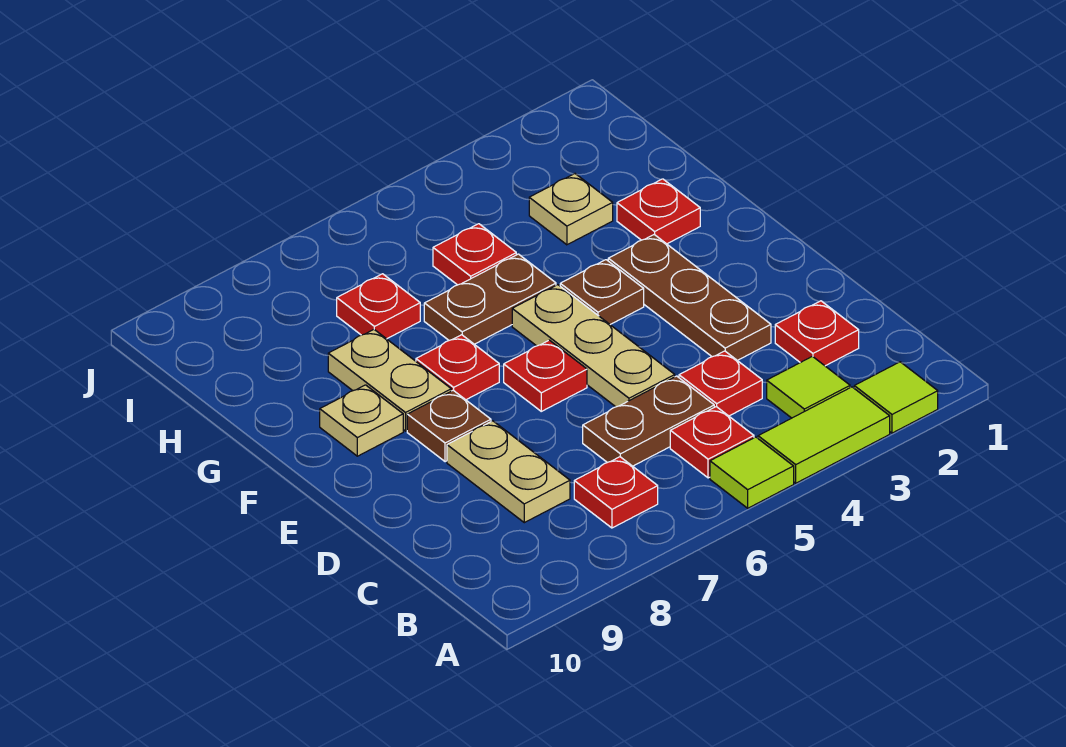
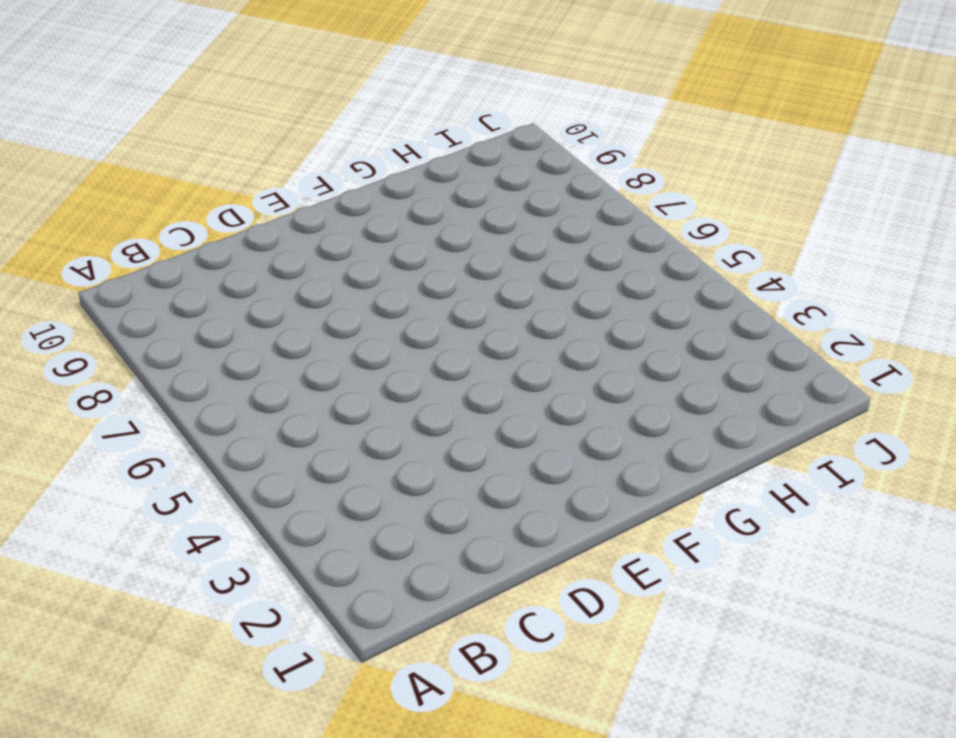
none -> lime tile A2 level 1
none -> lime tile A3:A4 level 1
none -> lime tile A5 level 1

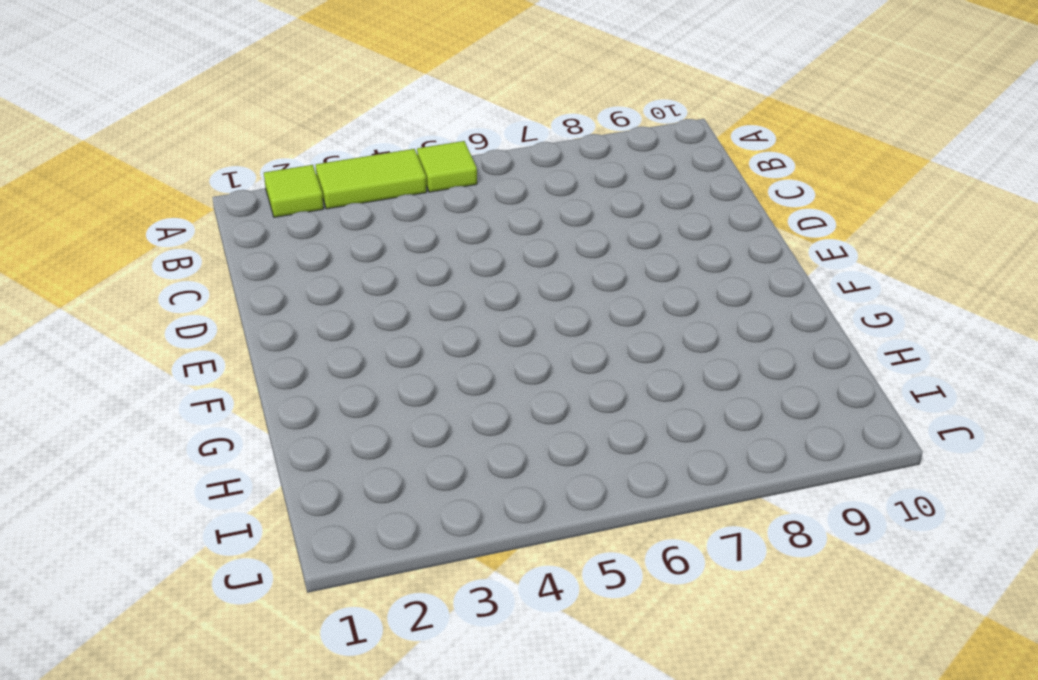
none -> lime tile B3 level 1
none -> red plate B5 level 1
none -> red plate B7 level 1

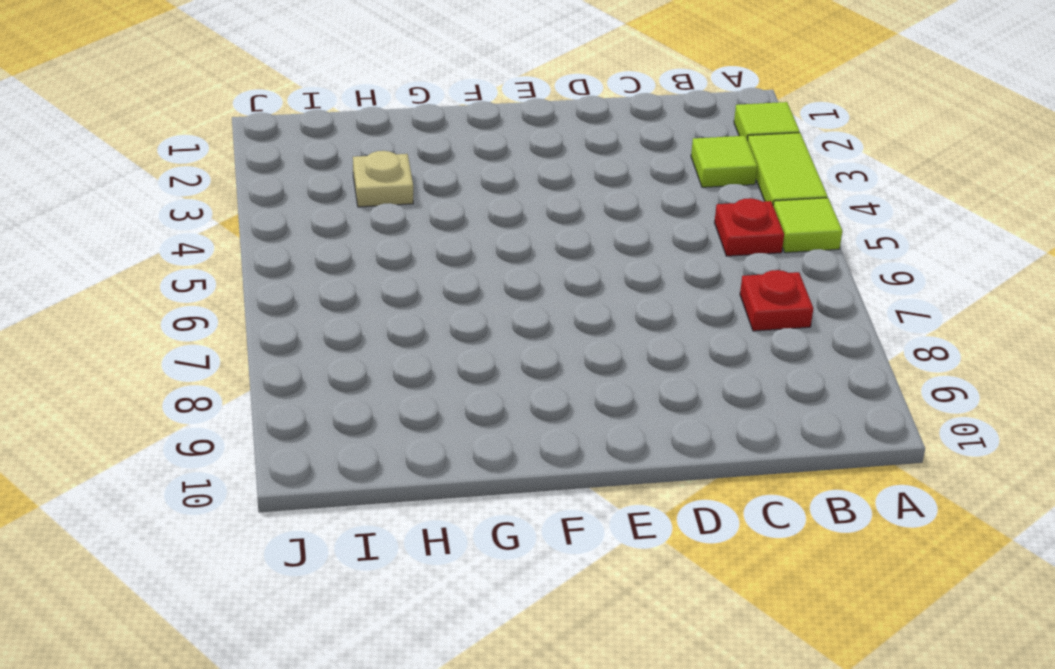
none -> red plate C2 level 1
none -> red plate C4 level 1
none -> brown plate C5:C6 level 1

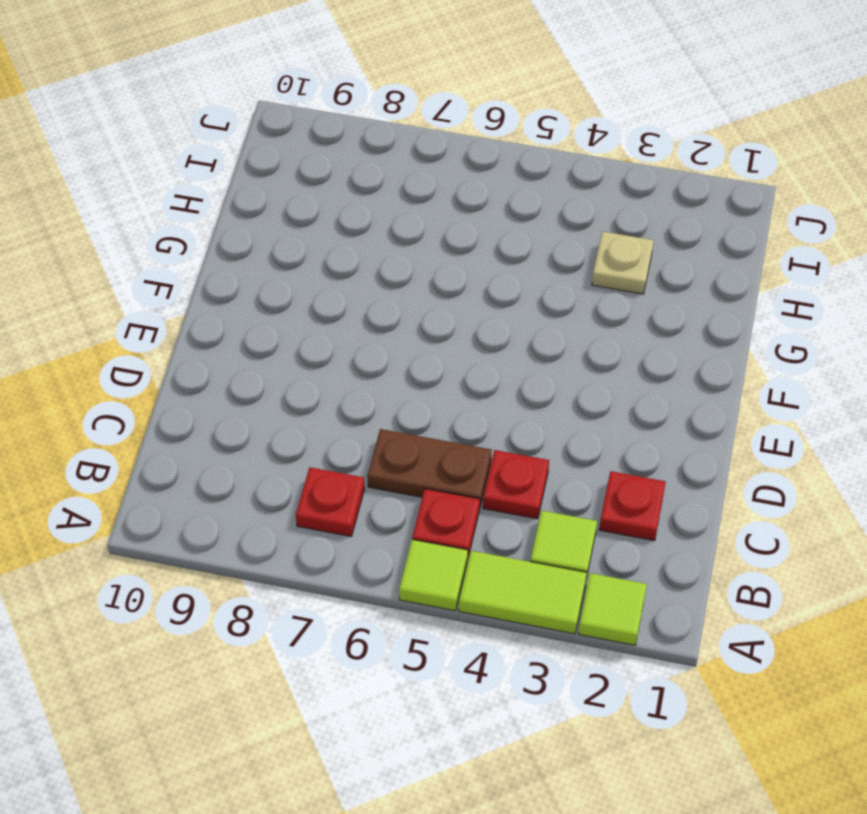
none -> tan plate C8:D8 level 1
none -> brown plate D3:F3 level 1
none -> tan plate D5:F5 level 1

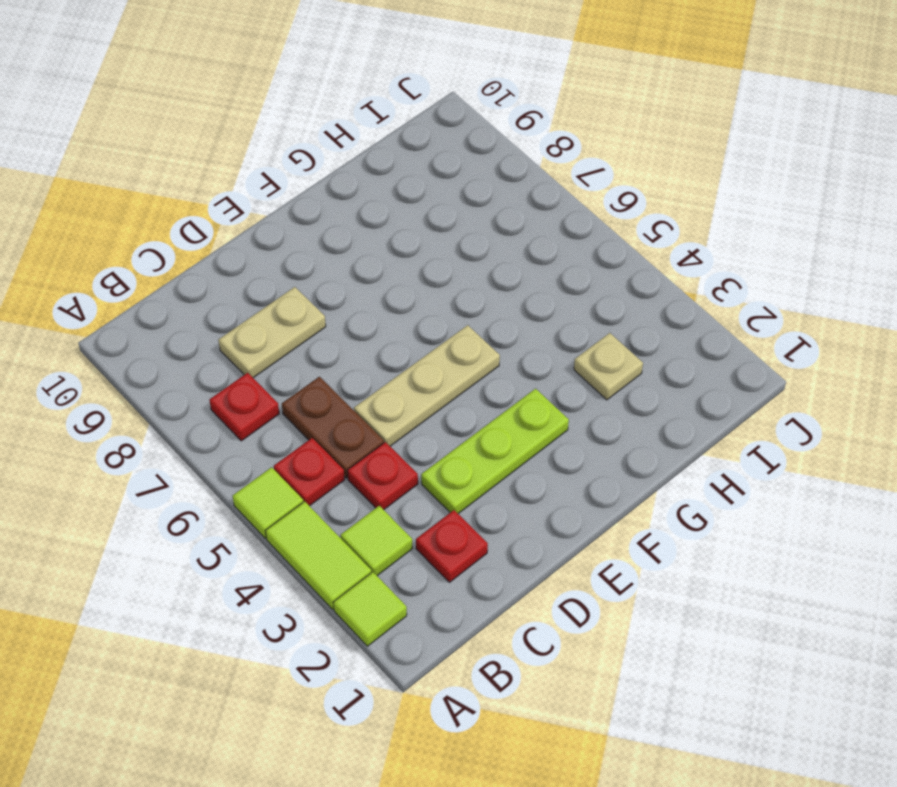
lime plate D3:F3 level 1 -> brown plate D3:F3 level 1
none -> red plate E6 level 1
none -> brown plate E8 level 1
none -> brown plate F4 level 1

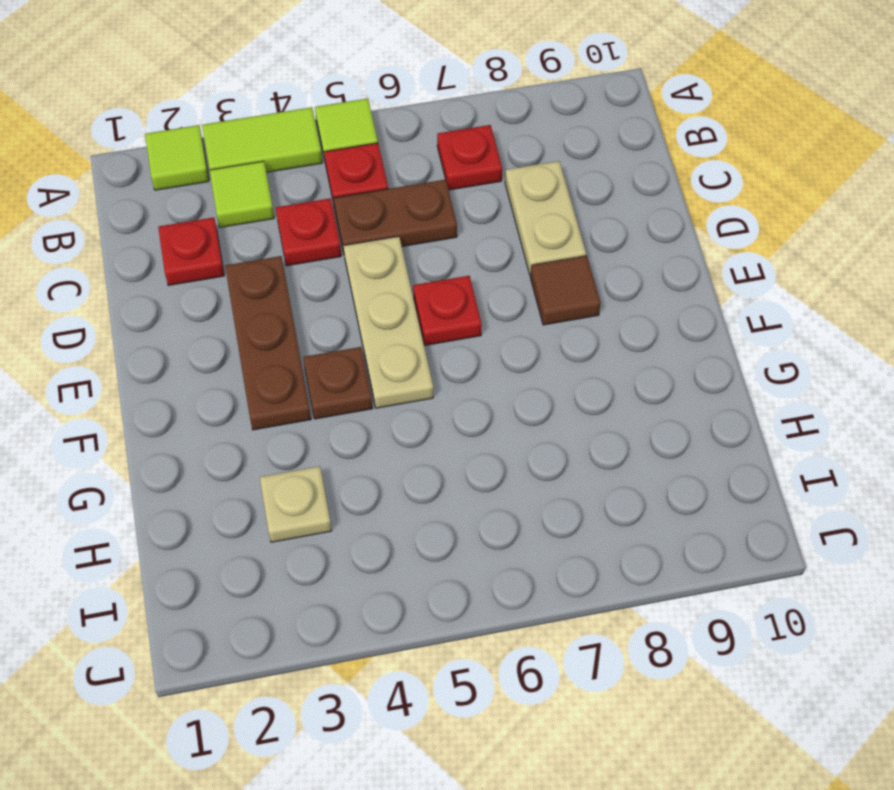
brown tile E8 level 1 -> brown plate E8 level 1
none -> red plate F7 level 1
none -> tan plate F8:G8 level 1
none -> tan plate F9 level 1

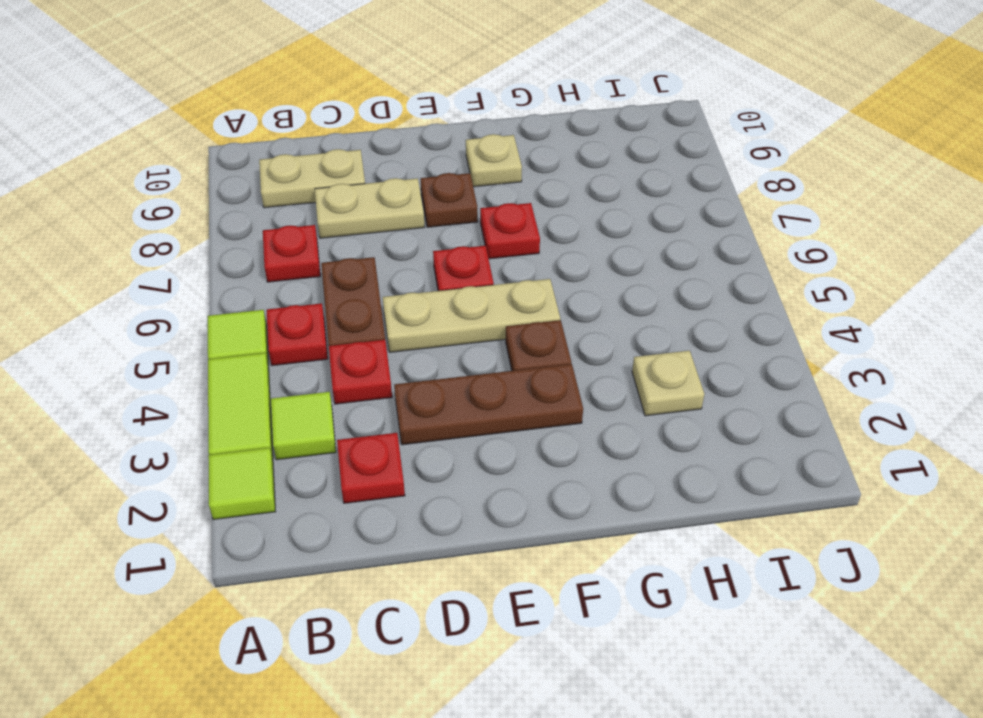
tan plate B9:C9 level 1 -> tan plate F8:G8 level 1
none -> red plate G2 level 1
none -> brown plate G5:G6 level 1
none -> red plate H5 level 1

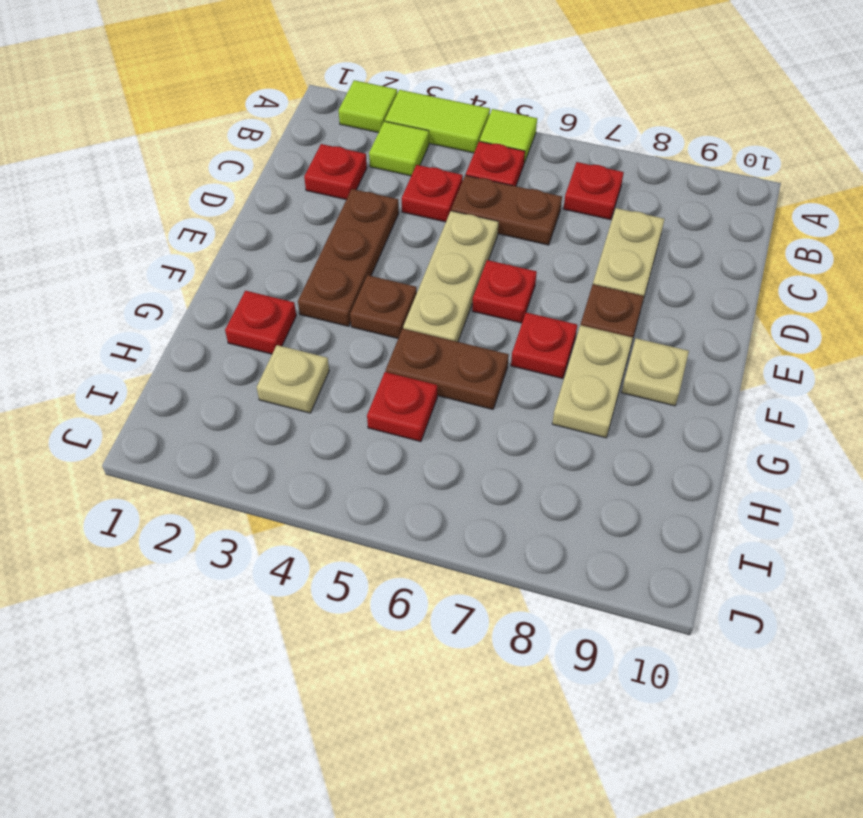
none -> red plate H7 level 1

